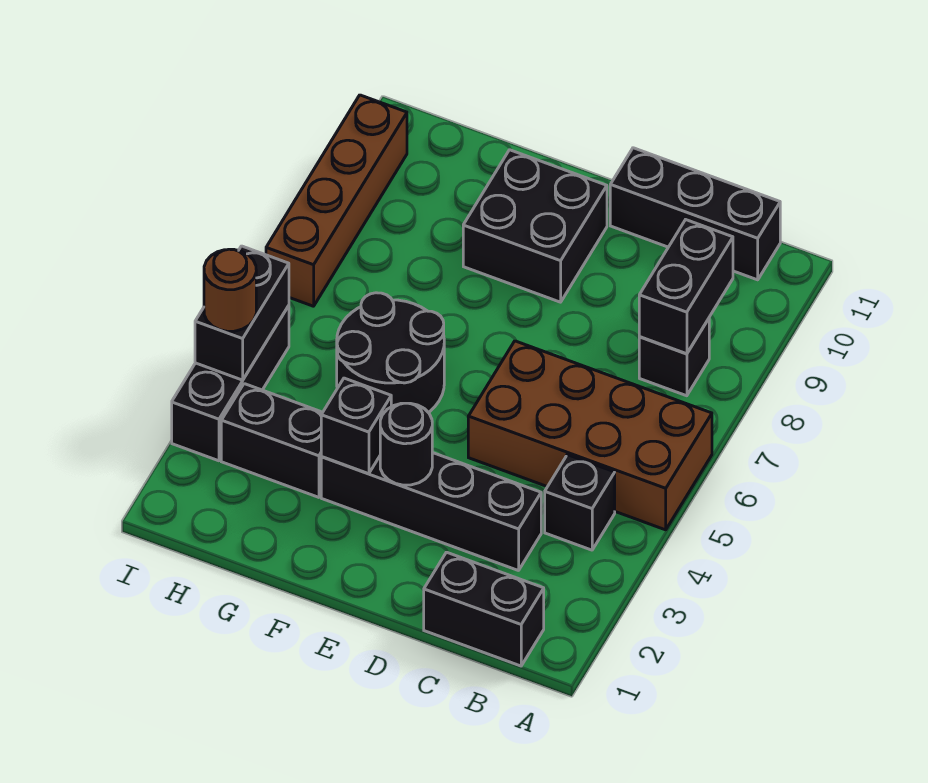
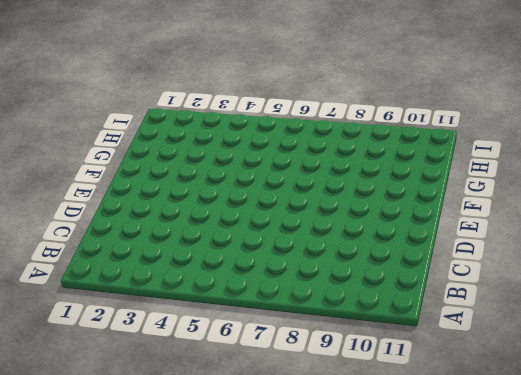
none -> brown brick A5:D6 level 1
none -> black brick B1:C1 level 1
none -> black brick B4 level 1

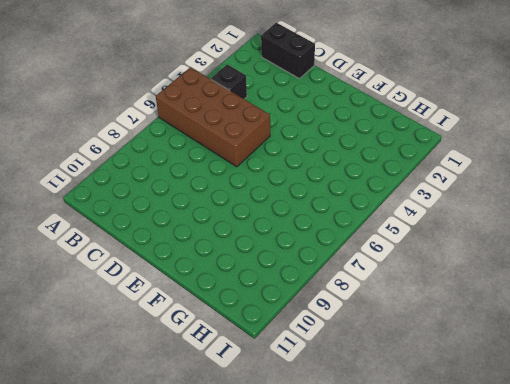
none -> black brick B8 level 1
none -> black brick B11:D11 level 1
none -> black brick C3:F3 level 1

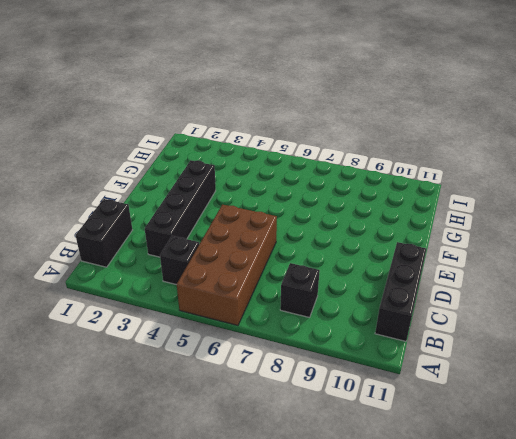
none -> black brick E9:F10 level 1
none -> black round brick F5:G6 level 1
none -> black brick G3:H3 level 1

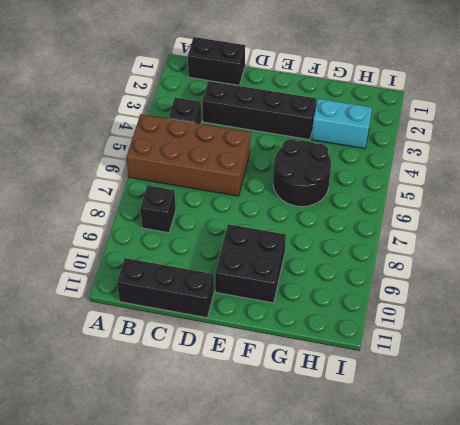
cyan brick G3:H3 level 1 -> black brick G3:H3 level 1
none -> black brick I3:I5 level 1
none -> brown brick I7:I10 level 1
none -> black brick B8:B9 level 2

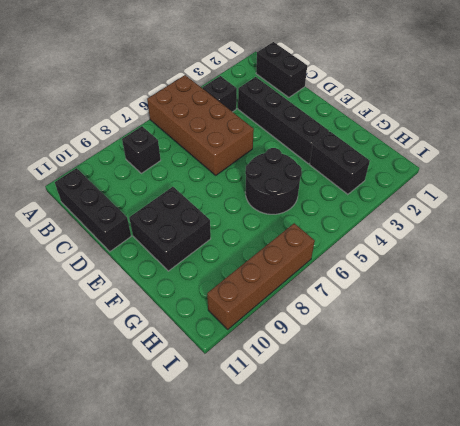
none -> black brick I3:I5 level 1
none -> black brick B8:B9 level 2
none -> black round brick E3 level 2

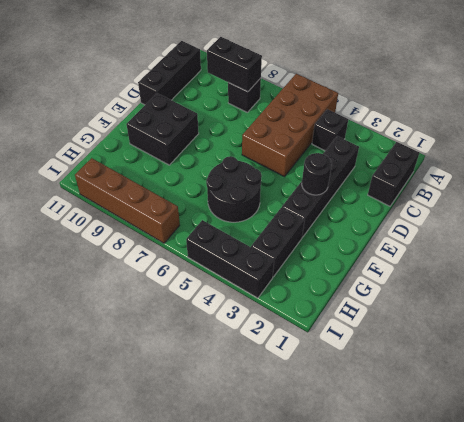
none -> black brick F3 level 2
none -> black brick I4:I5 level 2
none -> brown round brick I4 level 3

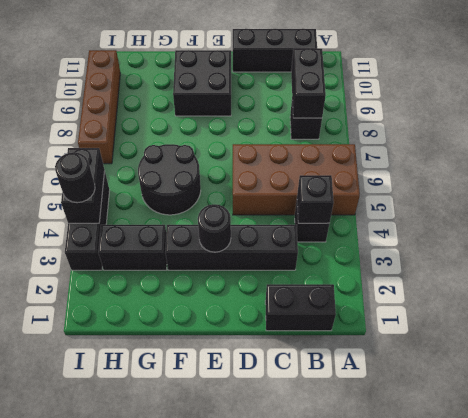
black brick B4 level 2 -> black brick F3 level 2
black round brick I4 level 3 -> brown round brick I4 level 3

